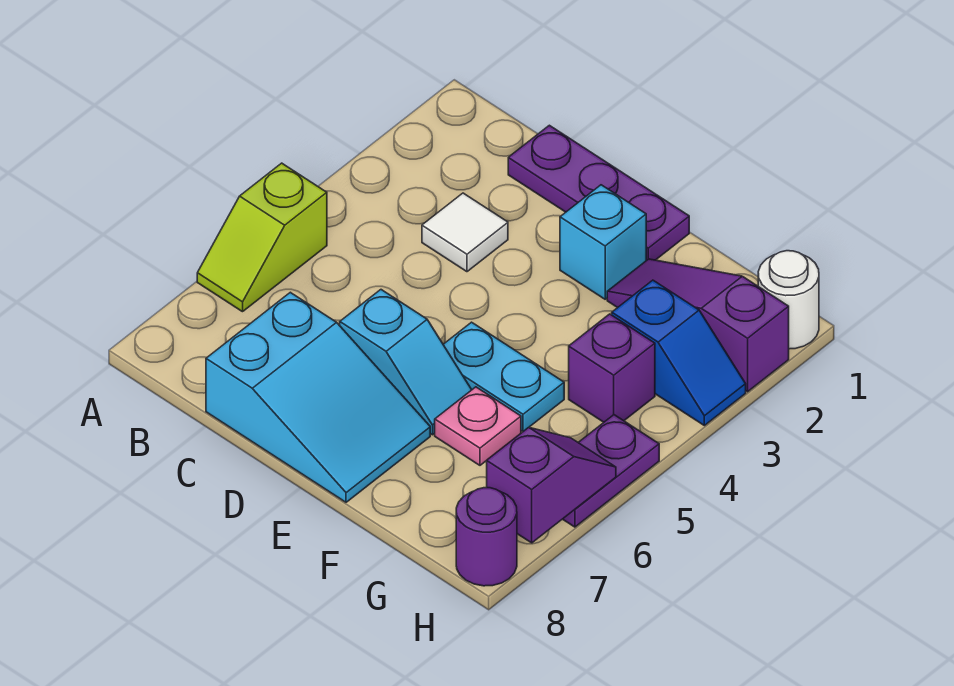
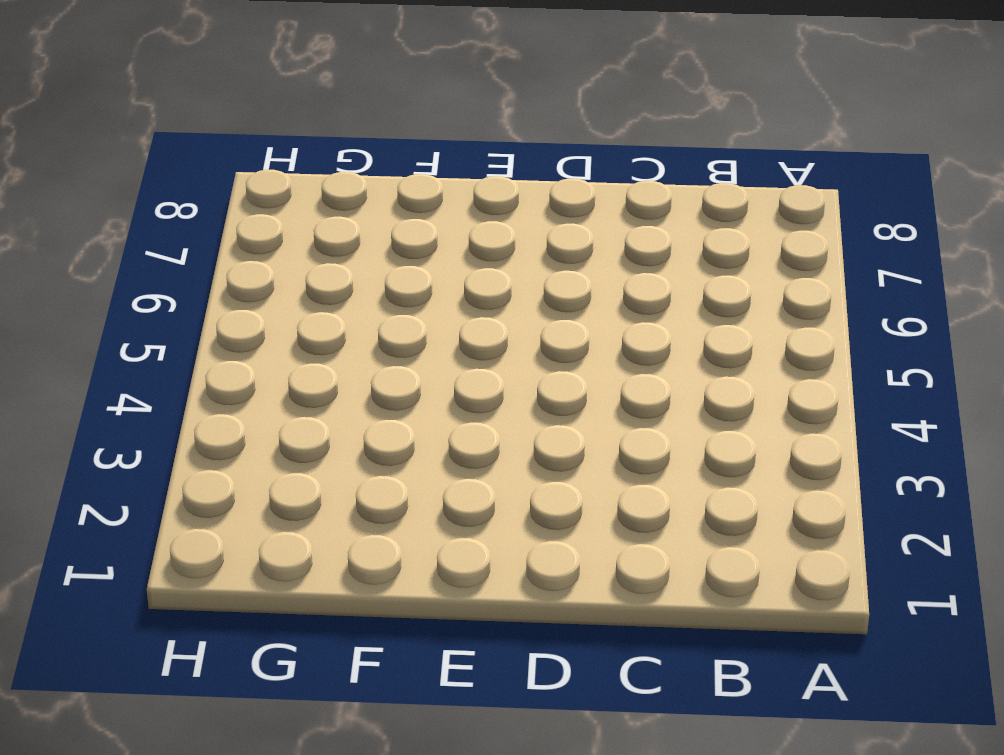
none -> lime slope A5:A6 level 1 top 5
none -> purple plate C1:E1 level 1
none -> white tile C3 level 1

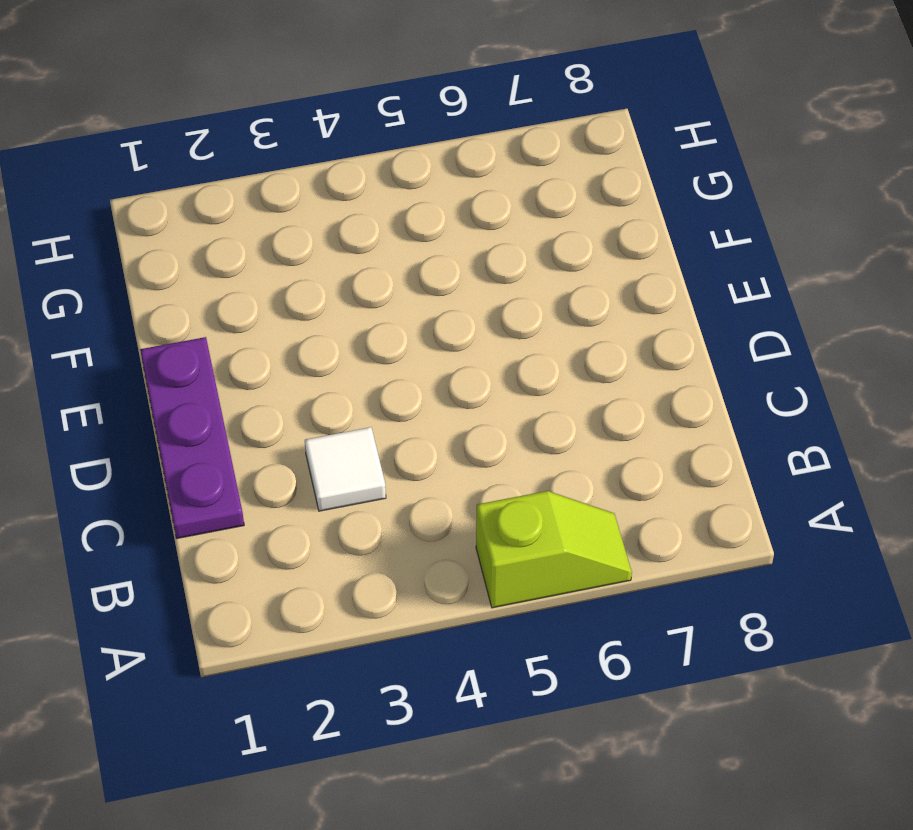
none -> cyan slope C7:E8 level 1 top C
none -> cyan slope D6:E6 level 1 top D
none -> cyan brick E2 level 1

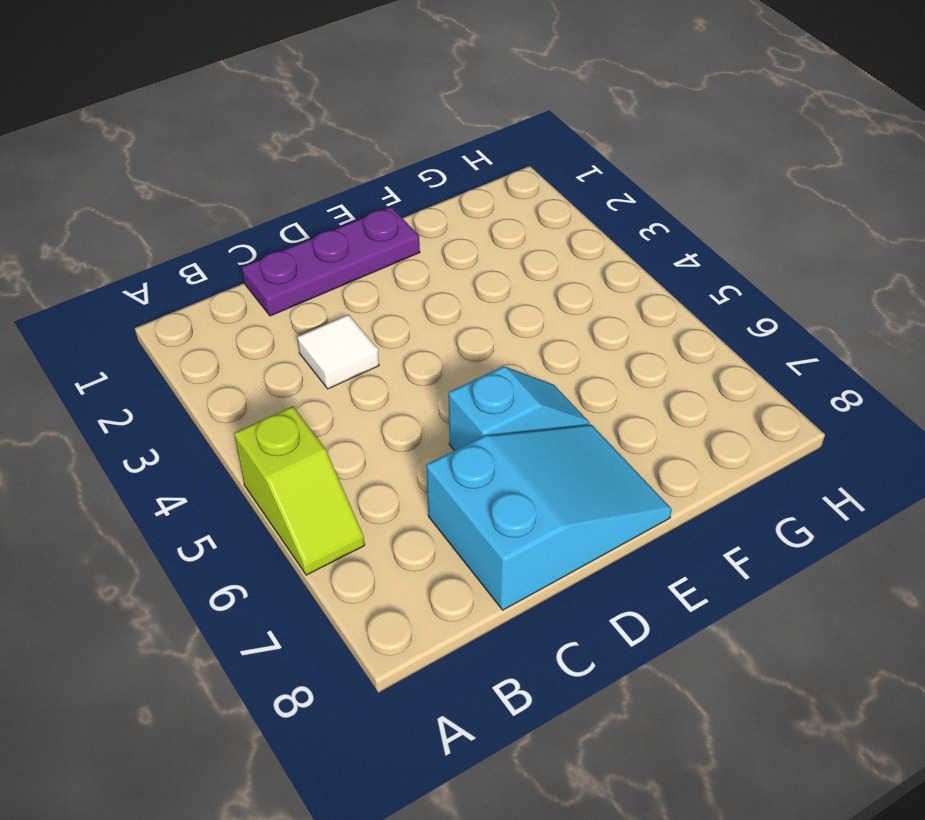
none -> cyan brick E2 level 1
none -> cyan plate E5:F5 level 1
none -> purple slope F2:H2 level 1 top H

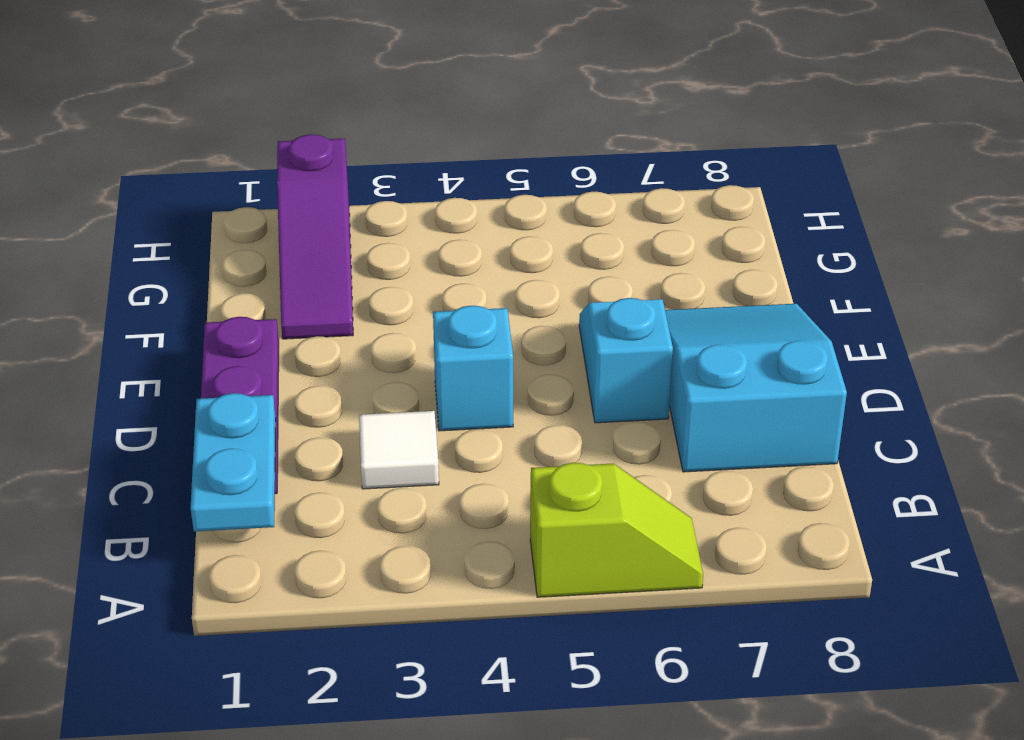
cyan plate B1:C1 level 2 -> cyan plate E5:F5 level 1
cyan brick D4 level 1 -> cyan brick E2 level 1
none -> pink plate F6 level 1
none -> blue slope G3:H3 level 1 top G
none -> purple brick G4 level 1

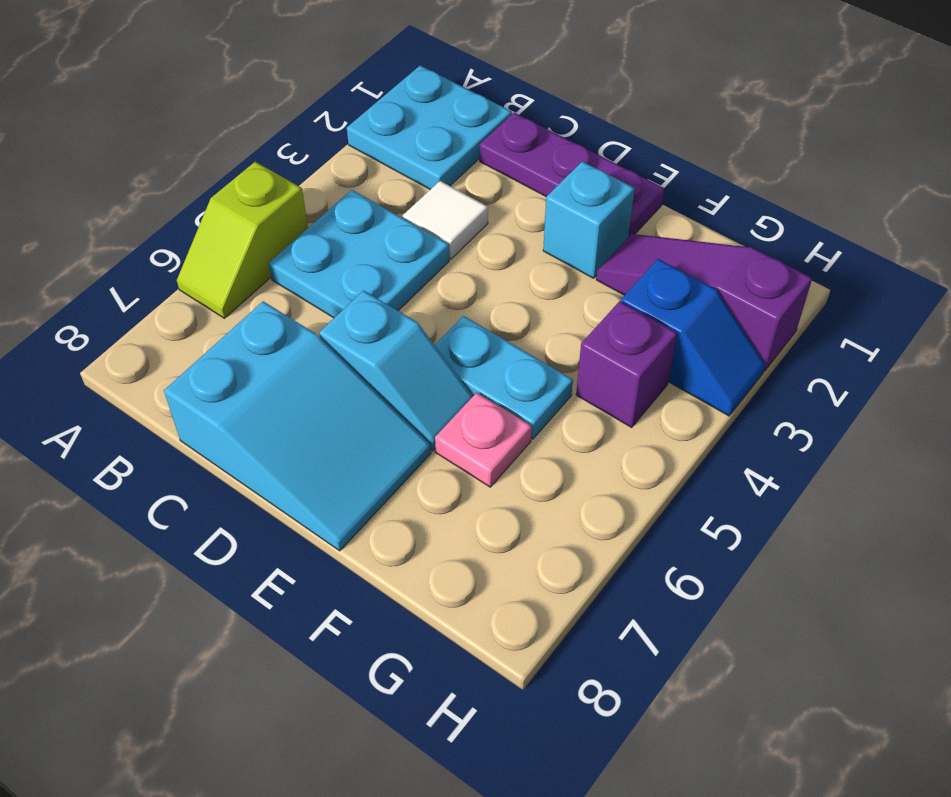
cyan plate A1:B2 level 1 -> none
cyan plate B4:C5 level 1 -> none
none -> white round brick H1 level 1
none -> purple plate H5:H6 level 1
none -> purple round brick H8 level 1

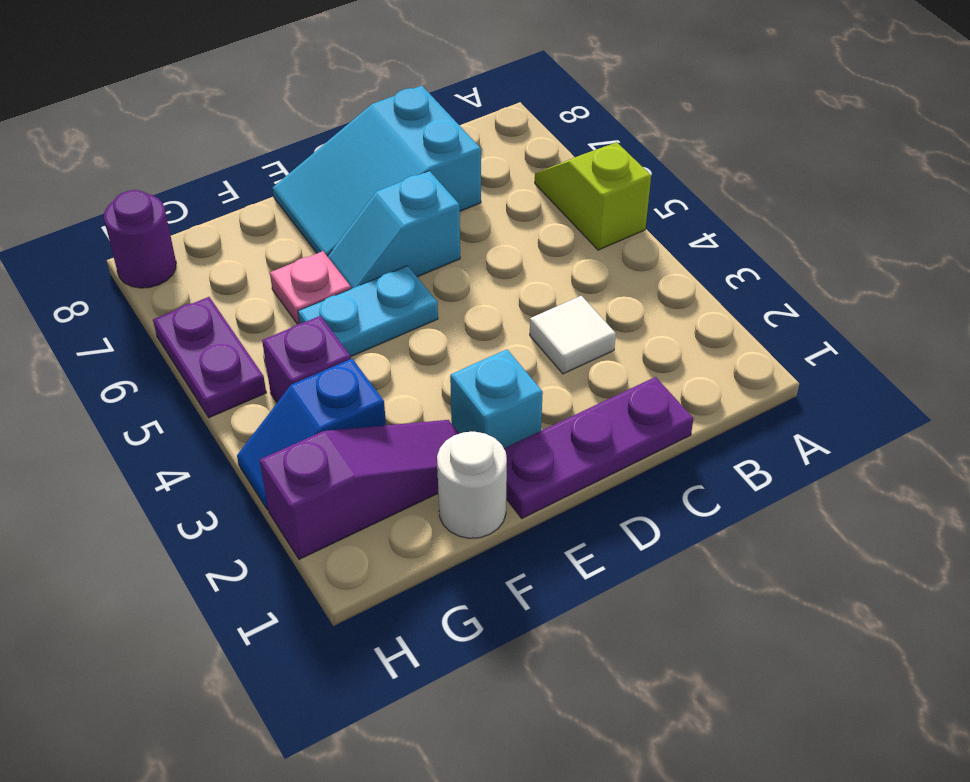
white round brick F1 level 1 -> white round brick H1 level 1
none -> purple slope H6:H7 level 2 top 7

